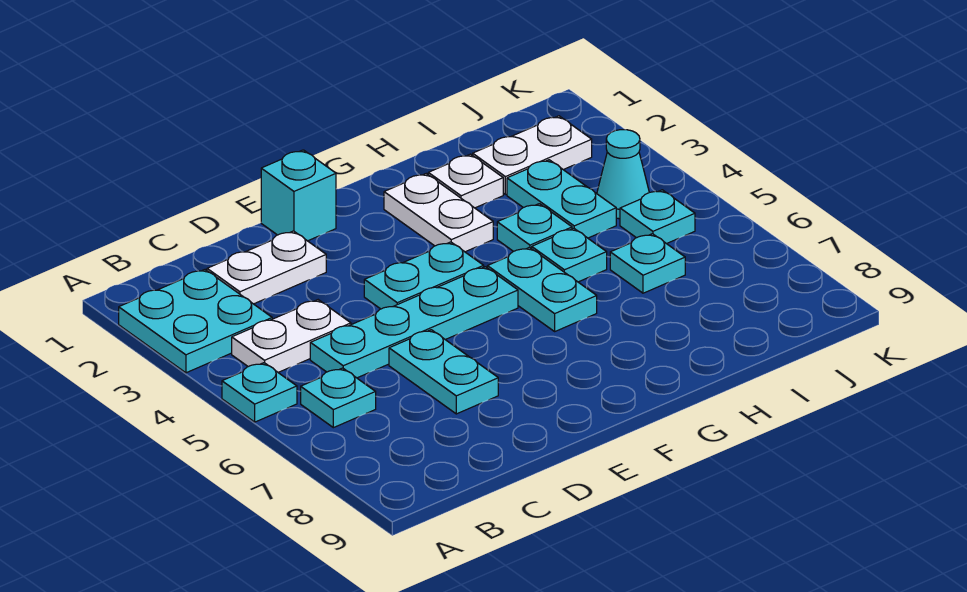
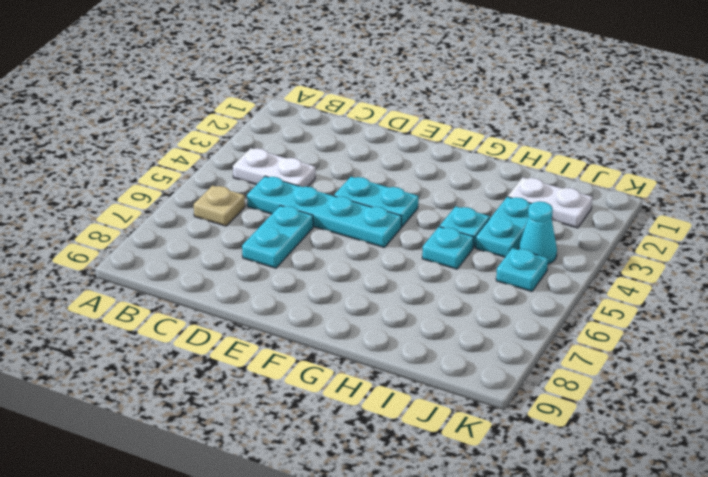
tan plate B6 level 1 -> cyan plate B6 level 1
none -> cyan plate A2:B3 level 1
none -> cyan plate A5 level 1
none -> white plate C2:D2 level 1

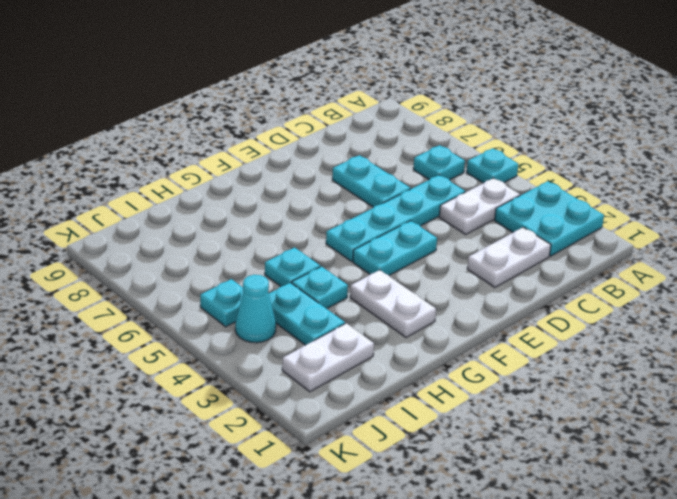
none -> cyan brick E1 level 1
none -> cyan plate G5:G6 level 1
none -> white plate H2 level 1

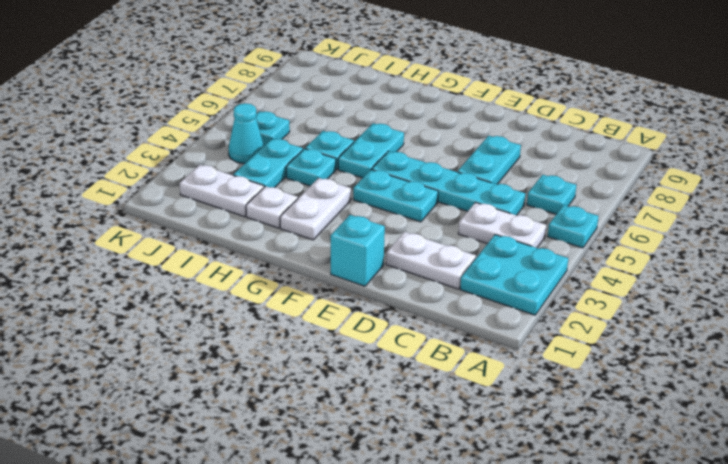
none -> cyan plate I6 level 1

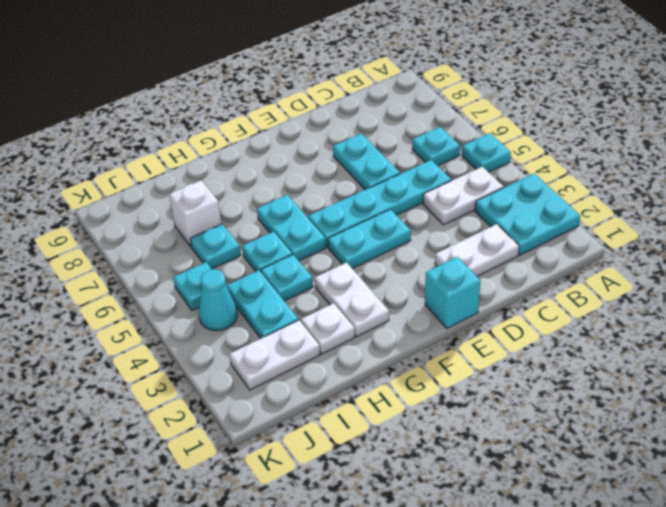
white brick I7 level 1 -> none

